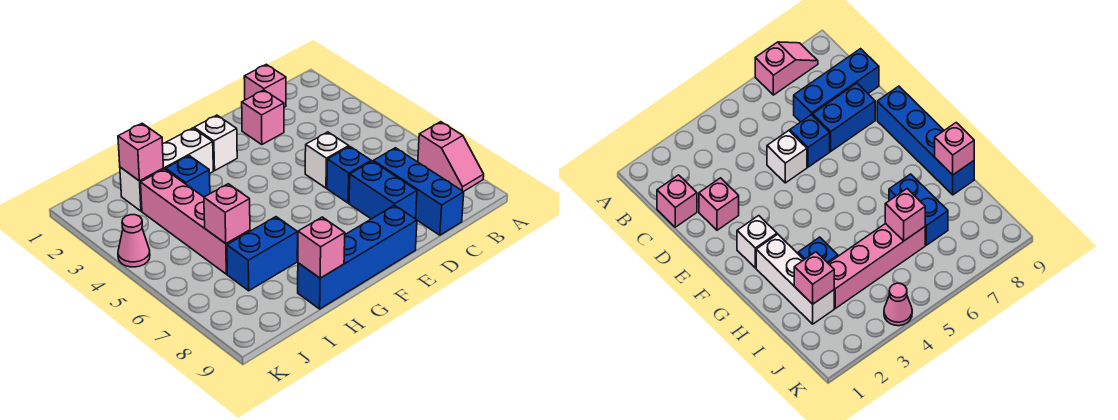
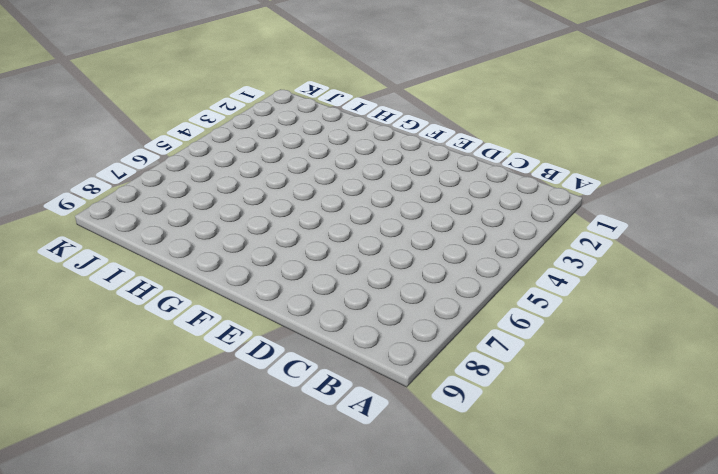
none -> pink slope A7:A8 level 1 top 7
none -> pink brick C1 level 1
none -> blue brick C7:C9 level 1

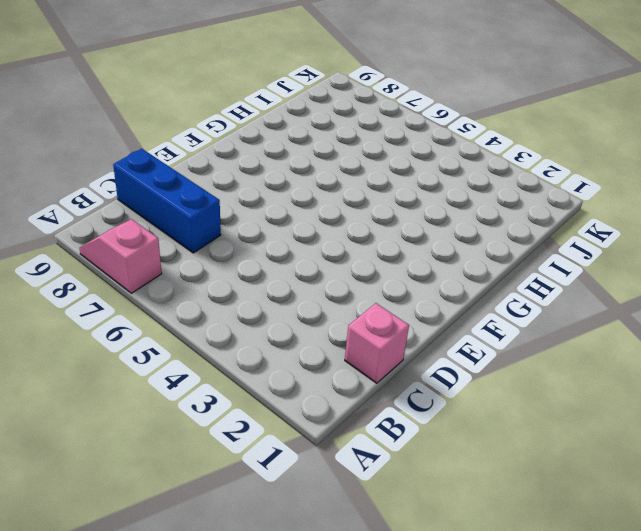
none -> pink brick D2 level 1
none -> white brick D5 level 1
none -> blue brick D6 level 1

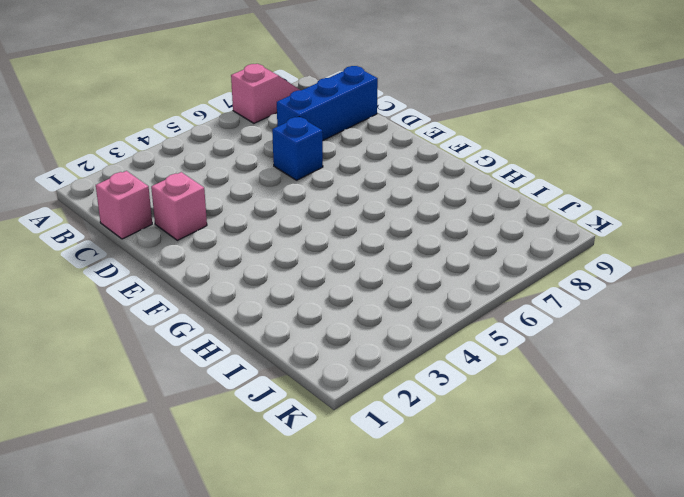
none -> white brick D5 level 1
none -> blue brick D7:D8 level 1
none -> blue brick E9:H9 level 1

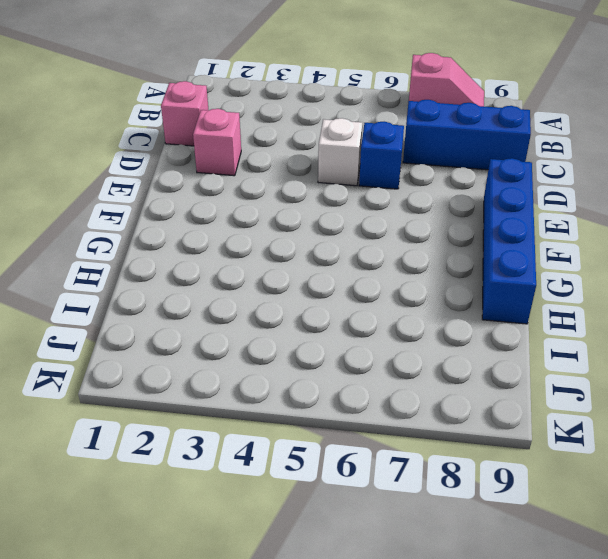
none -> blue brick D7:D8 level 1
none -> white brick F2 level 1
none -> white brick G2:I2 level 1

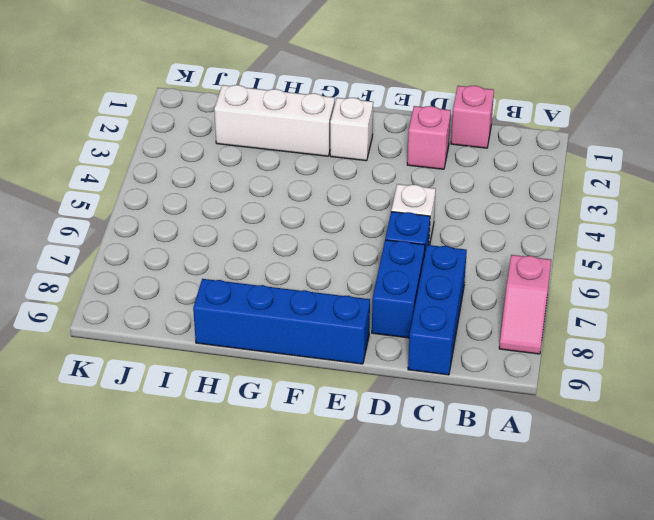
none -> blue brick H3 level 1
none -> blue brick H7:I7 level 1
none -> pink brick I3:I6 level 1

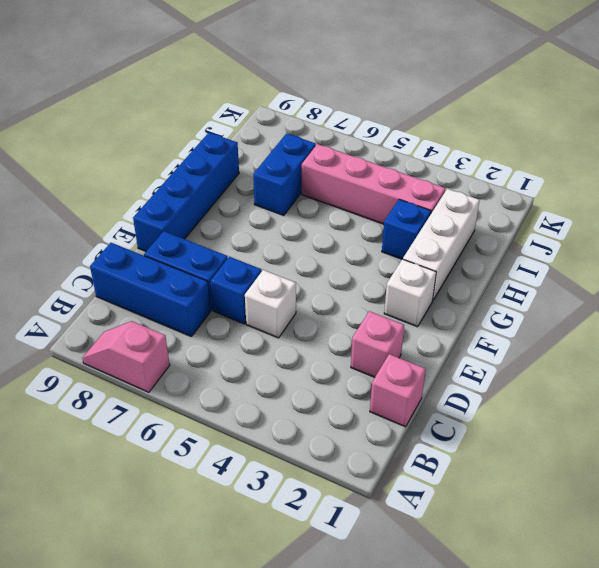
none -> pink cone K4 level 1
none -> pink brick H9 level 2
none -> pink brick I2 level 2

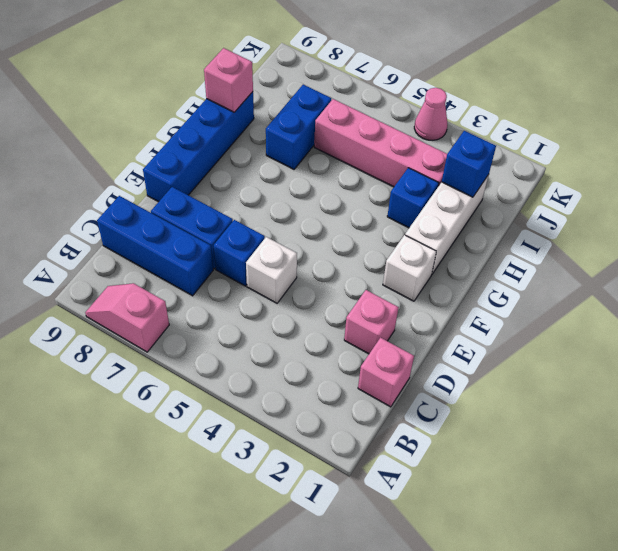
blue brick I2 level 2 -> pink brick I2 level 2
none -> pink brick I6 level 2

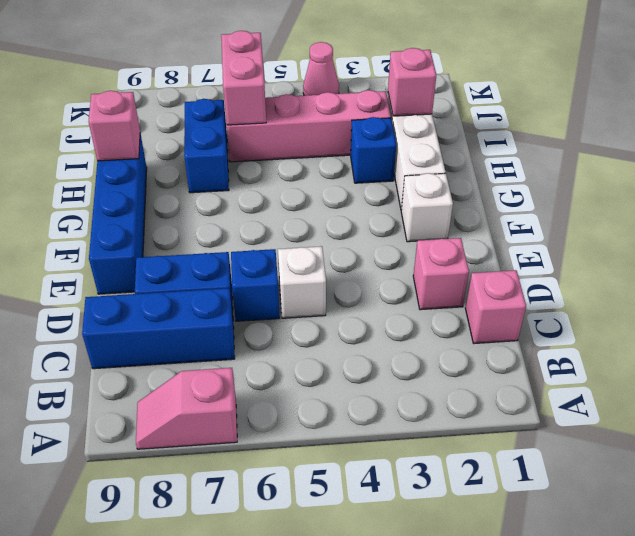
pink brick I6:J6 level 2 -> pink brick I6 level 2

